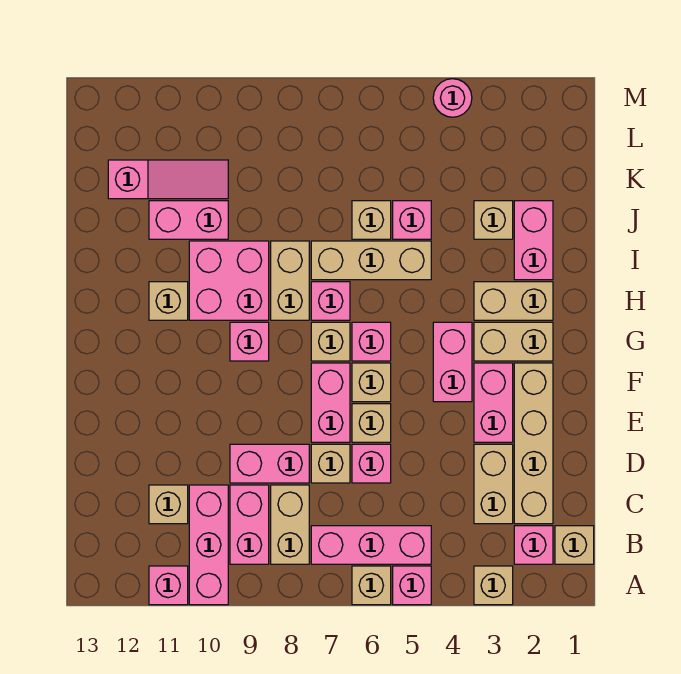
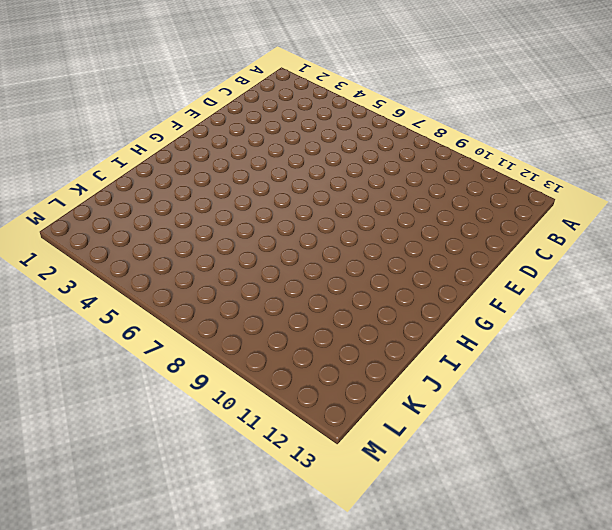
none -> tan brick A3 level 1
none -> pink brick A5 level 1
none -> tan brick A6 level 1
none -> pink brick A10:C10 level 1

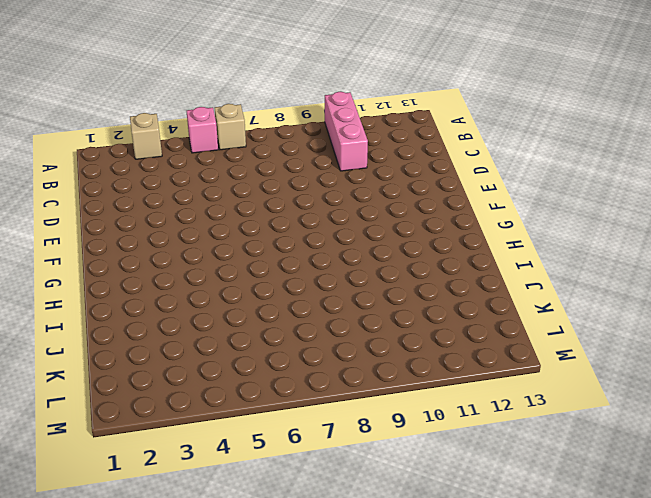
none -> pink brick A11 level 1
none -> tan brick B1 level 1
none -> pink brick B2 level 1
none -> pink brick B5:B7 level 1

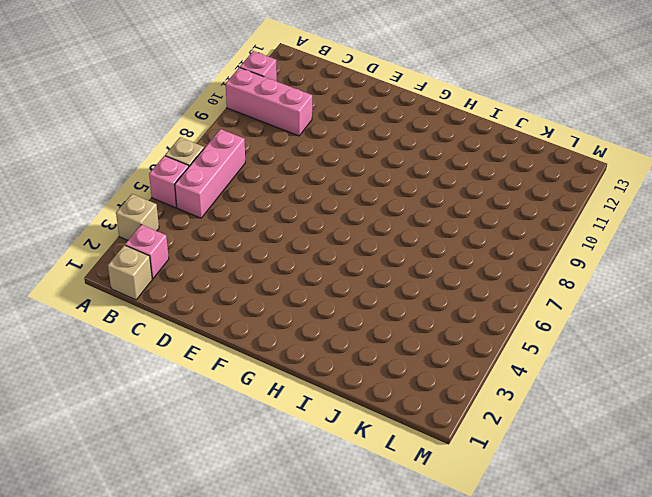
none -> tan brick B8:C8 level 1
none -> pink brick B9:C9 level 1
none -> tan brick C2:F2 level 1
none -> tan brick C3:D3 level 1

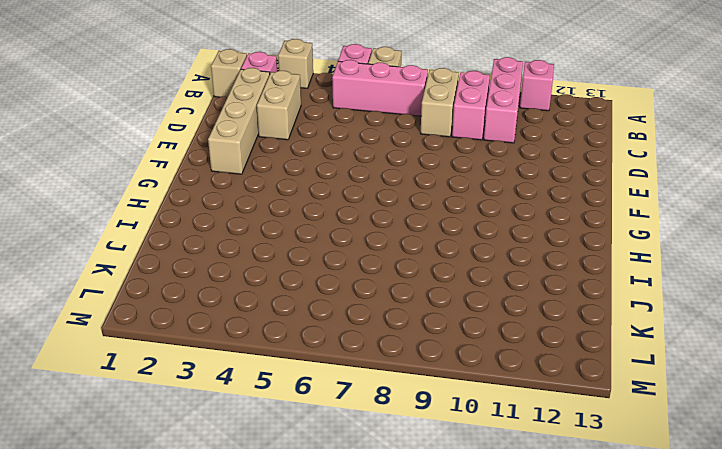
none -> tan brick C11 level 1
none -> pink brick D6 level 1
none -> tan brick D7 level 1
none -> pink brick D8:D9 level 1

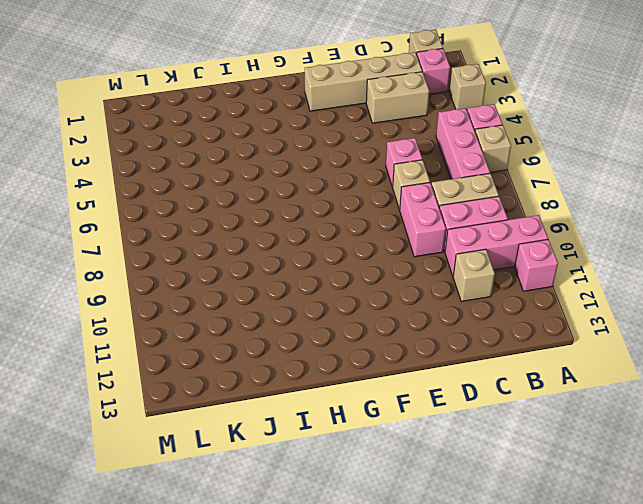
none -> pink brick E3:F3 level 1
none -> tan brick E6 level 1
none -> pink brick E7:F7 level 1
none -> pink brick F4:G4 level 1

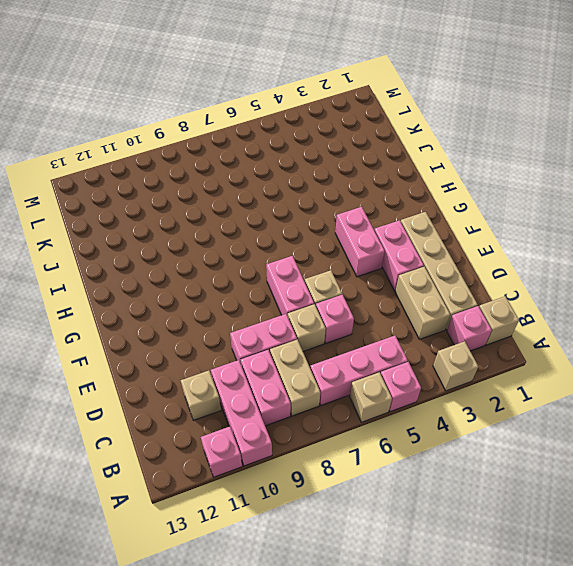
none -> tan brick F6 level 1
none -> tan brick G2:G3 level 1
none -> pink brick G6 level 1
none -> tan brick G7 level 1

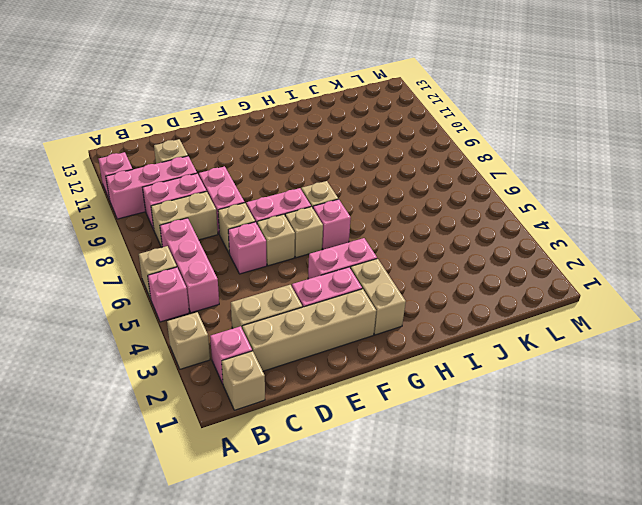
none -> pink brick G9 level 1
none -> tan brick H2:H3 level 1
none -> pink brick H7 level 1
none -> tan brick H8:I8 level 1

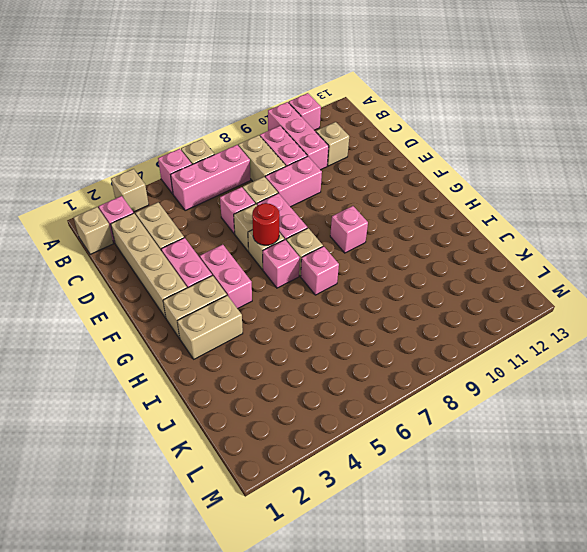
red round brick F6 level 2 -> none
none -> tan brick H8:I8 level 1
none -> pink brick H9:I10 level 1
none -> tan brick H11 level 1
none -> pink brick I2:J2 level 1

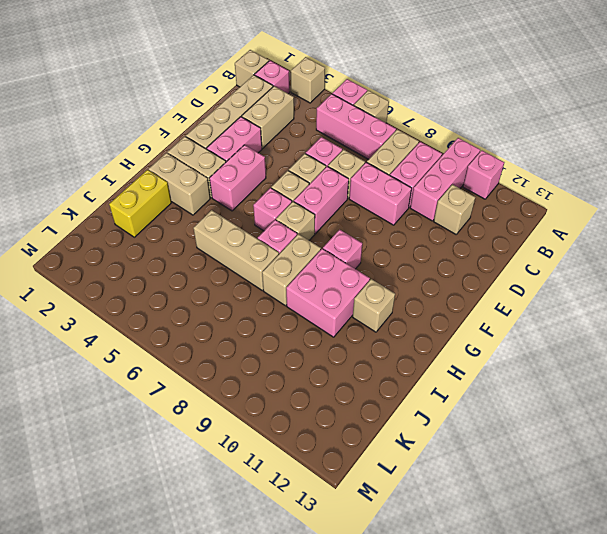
yellow brick I2:J2 level 1 -> pink brick I2:J2 level 1
none -> tan brick J3 level 1
none -> pink brick J5 level 1
none -> tan brick J6 level 1
none -> pink brick J10:J11 level 1

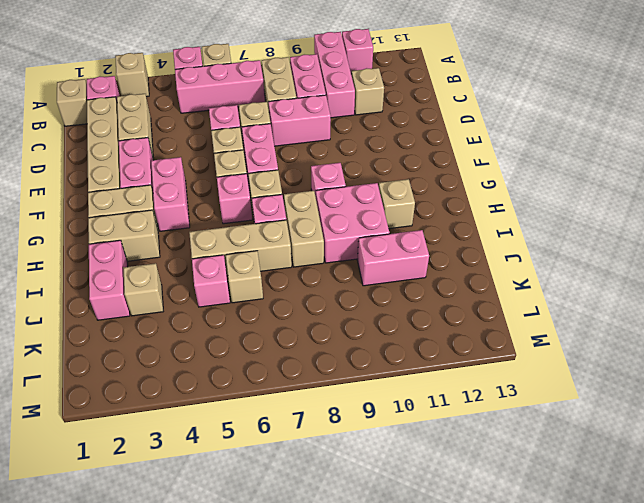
none -> pink slope K10:K12 level 1 top 12
none -> pink round brick M4 level 1

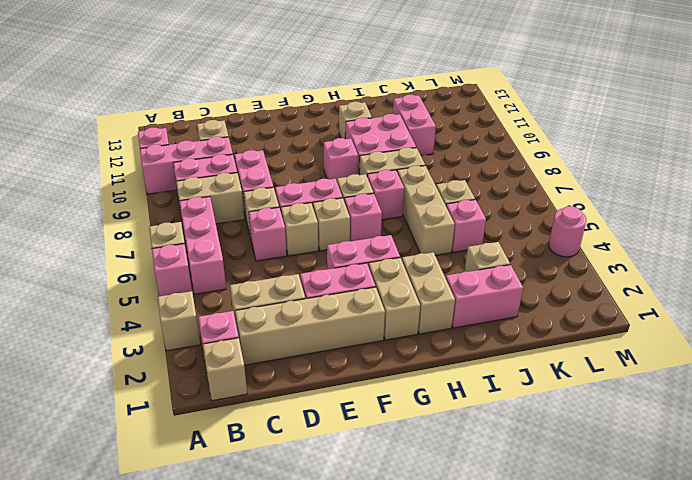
none -> pink slope K10:K12 level 1 top 12

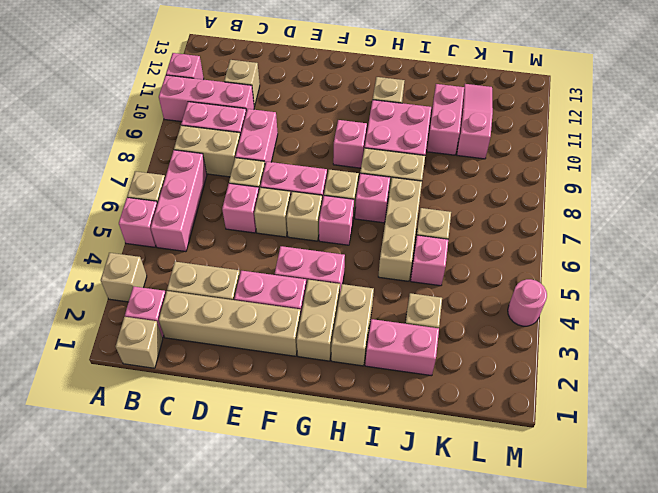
pink slope K10:K12 level 1 top 10 -> pink slope K10:K12 level 1 top 12

